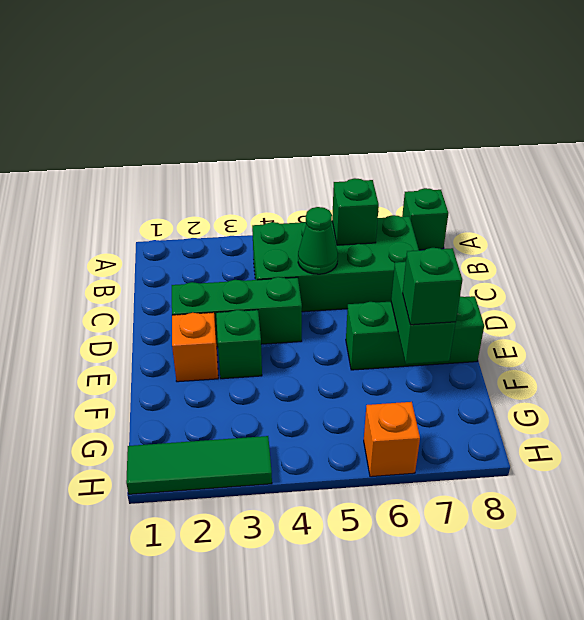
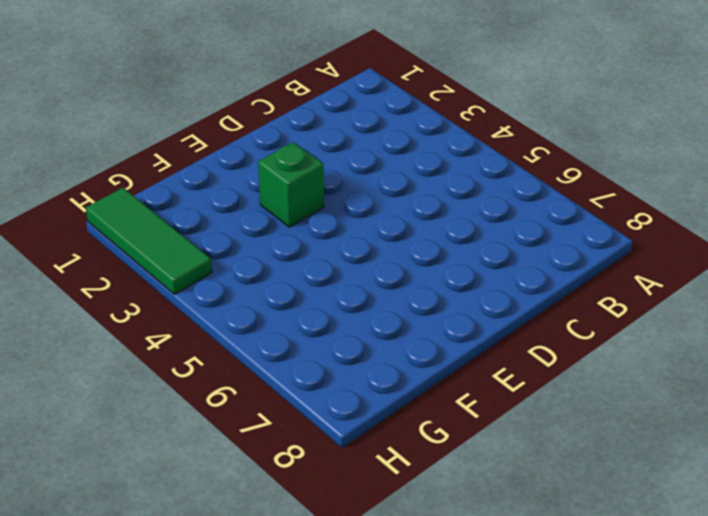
none -> green brick A8 level 1
none -> green brick B4:C7 level 1
none -> green brick D2:D4 level 1

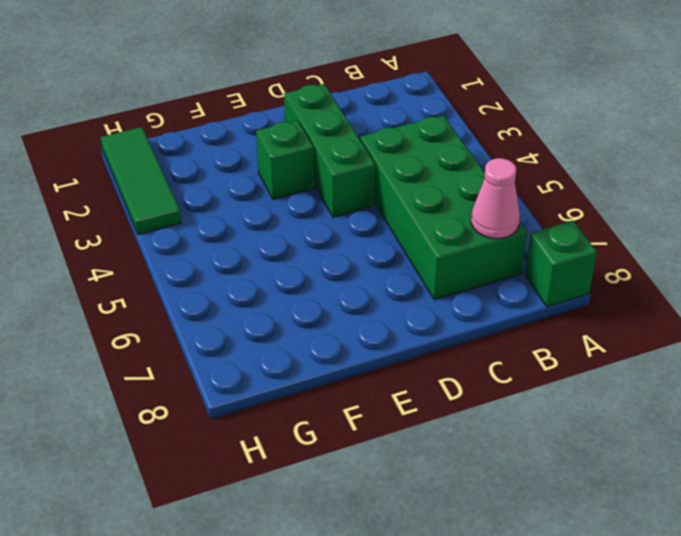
pink cone B7 level 2 -> none
none -> orange brick E2 level 1
none -> green brick E6:E8 level 1
none -> orange brick H6 level 1

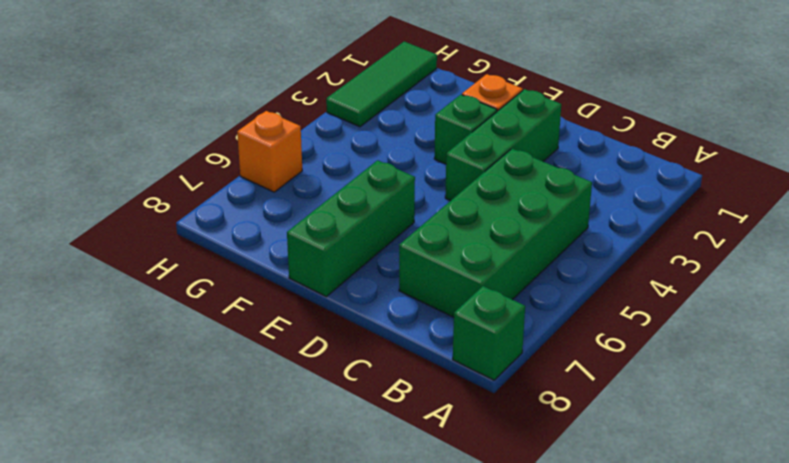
none -> green brick B6 level 2
none -> green cone C5 level 2
none -> green brick E7:F7 level 2

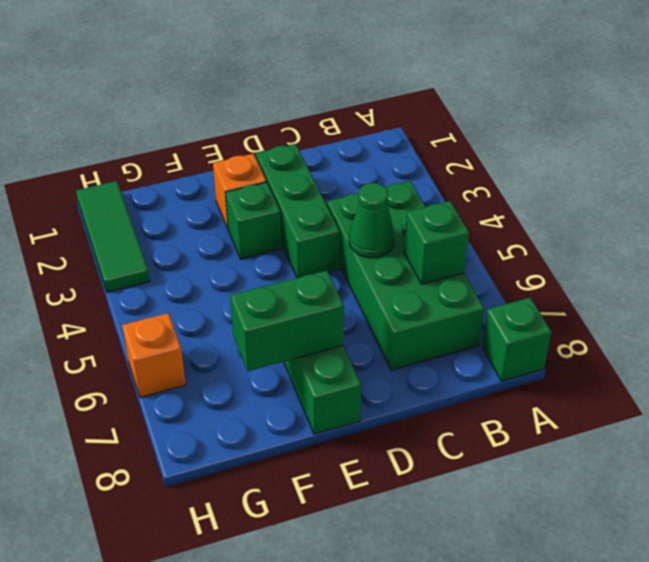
none -> green brick F7 level 3

